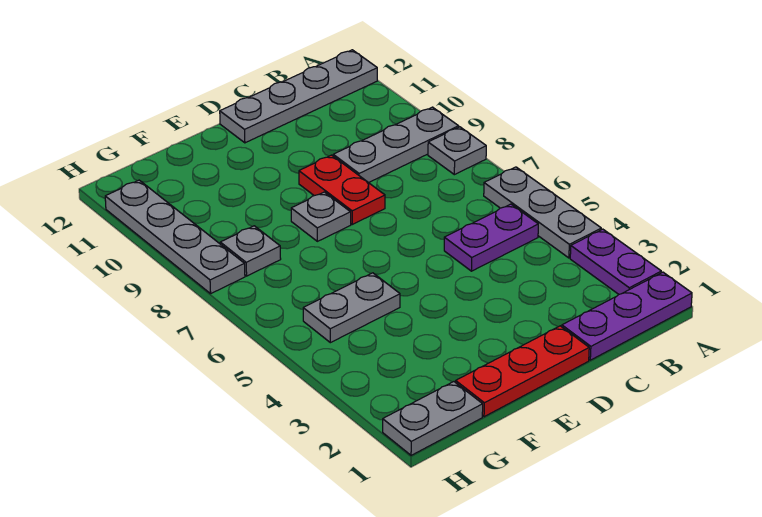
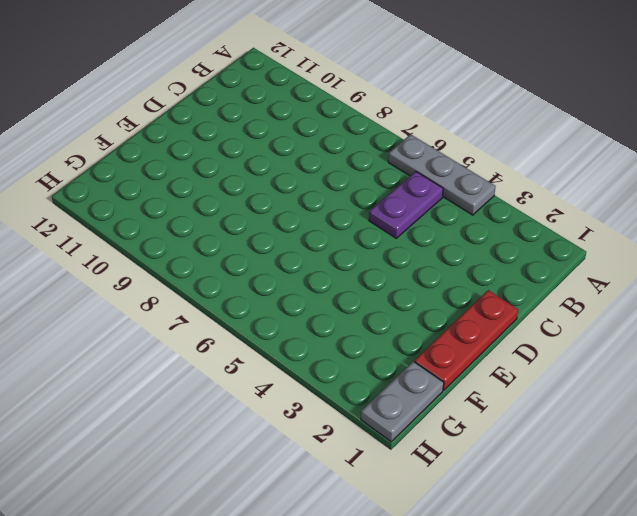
none -> purple plate A1:C1 level 1
none -> purple plate A2:A3 level 1
none -> grey plate A8 level 1

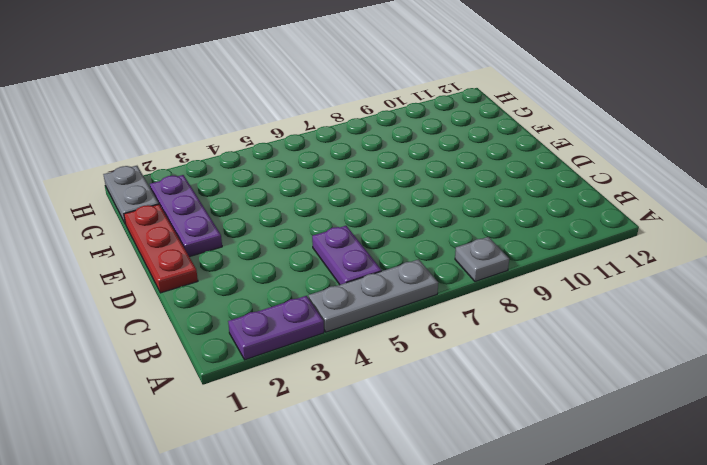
purple plate E2:G2 level 1 -> purple plate A1:C1 level 1
none -> grey plate A9:C9 level 1
none -> grey plate A12:D12 level 1
none -> red plate D8:D9 level 1

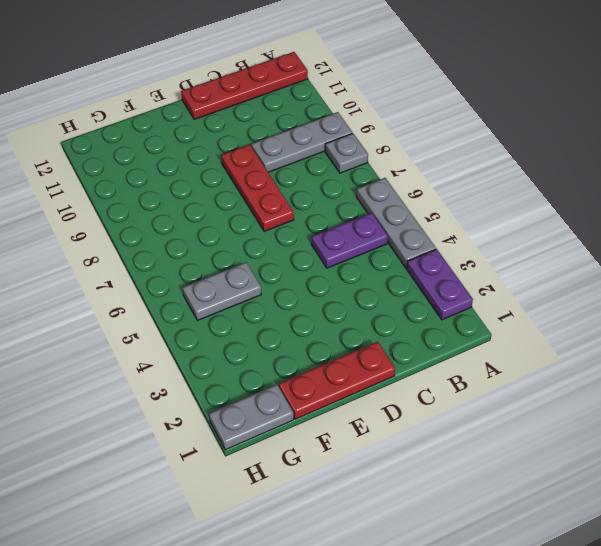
red plate A12:D12 level 1 -> grey plate A12:D12 level 1
red plate D7:D9 level 1 -> red plate D8:D9 level 1
none -> purple plate A1:C1 level 1
none -> grey plate E8 level 1
none -> grey plate G8 level 1

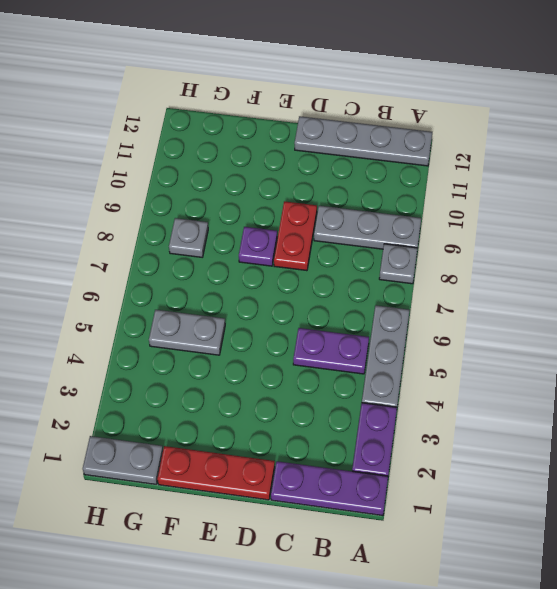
purple plate E8 level 1 -> grey plate E8 level 1
none -> grey plate H8:H11 level 1

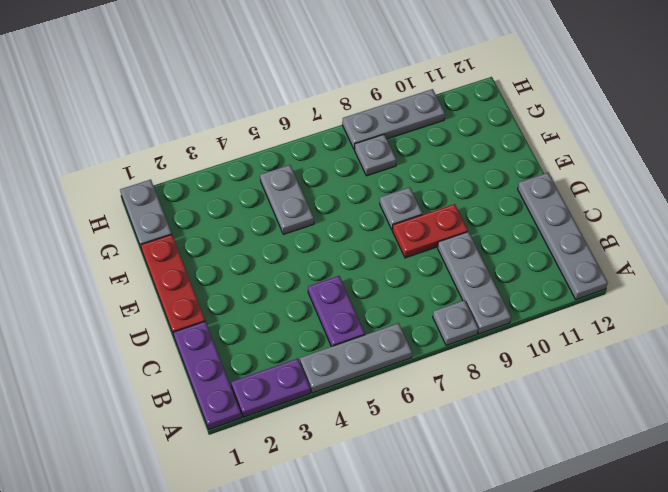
grey plate H8:H10 level 1 -> grey plate H8:H11 level 1

